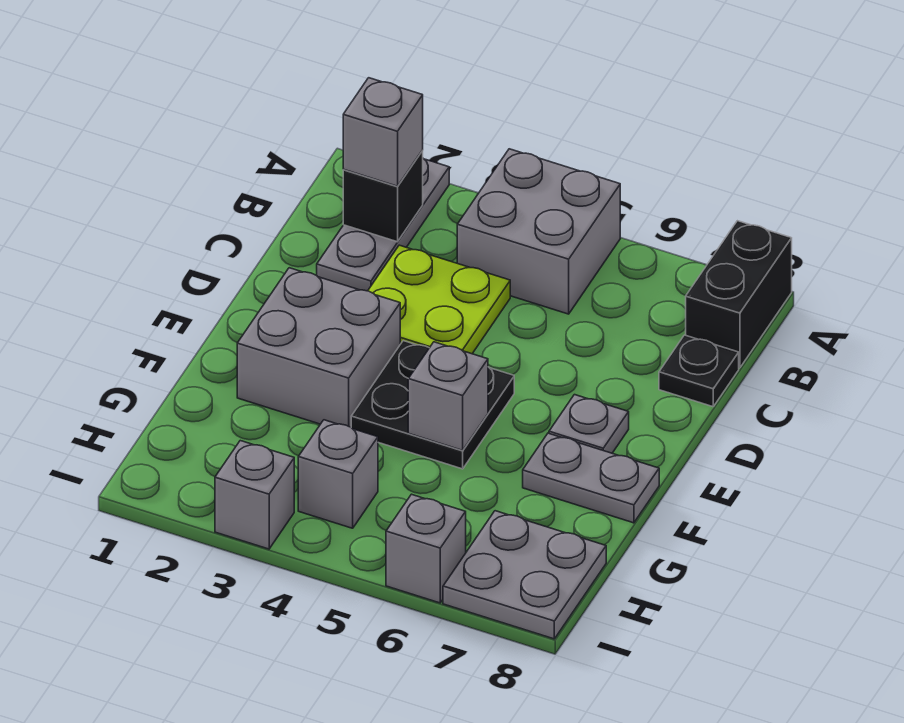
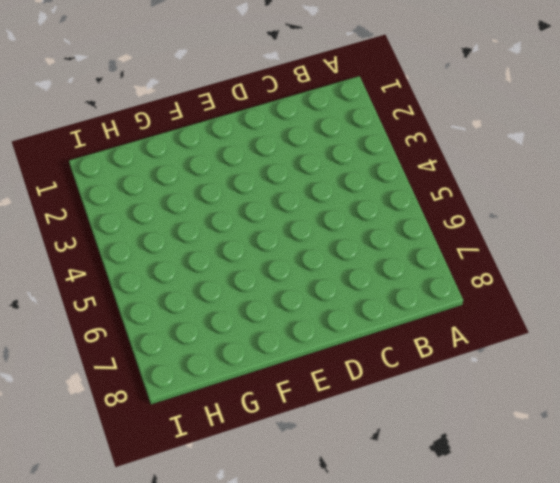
none -> grey plate A2:C2 level 1
none -> grey brick A4:B5 level 1
none -> black brick A8:B8 level 1

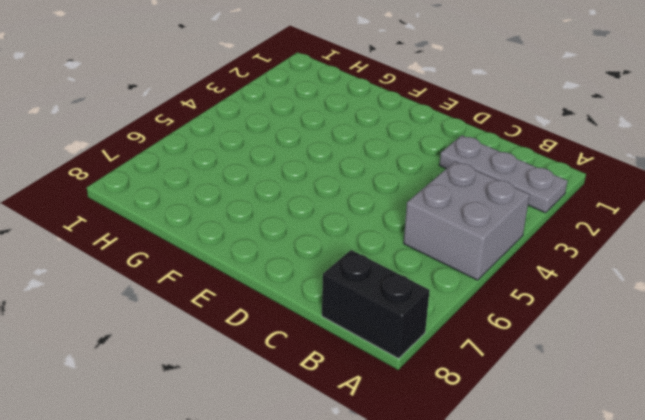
none -> lime plate C3:D4 level 1
none -> black plate C8 level 1
none -> grey brick E2:F3 level 1

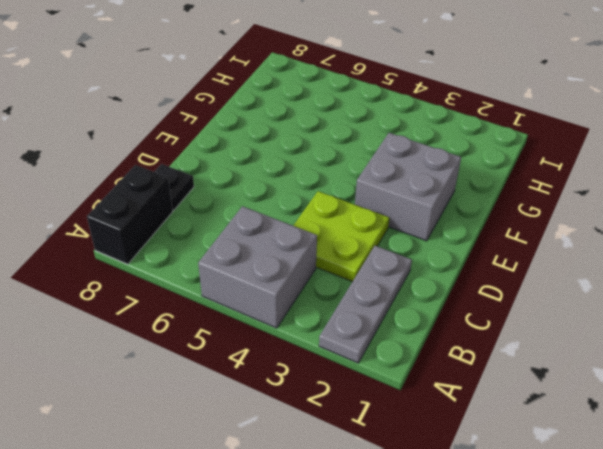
none -> black plate E4:F5 level 1
none -> grey plate E7 level 1
none -> grey plate F7:F8 level 1

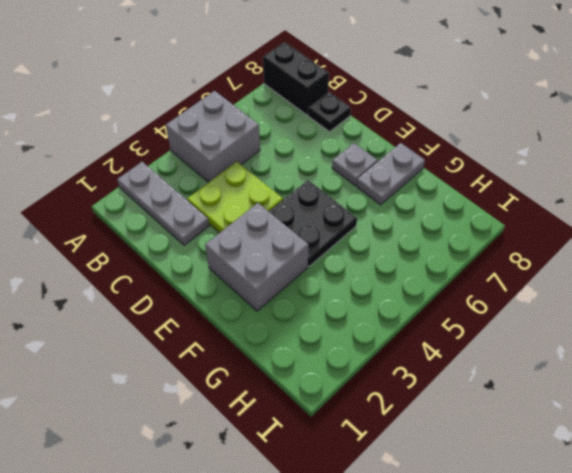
none -> grey brick H4 level 1
none -> grey plate H7:I8 level 1
none -> grey brick I3 level 1

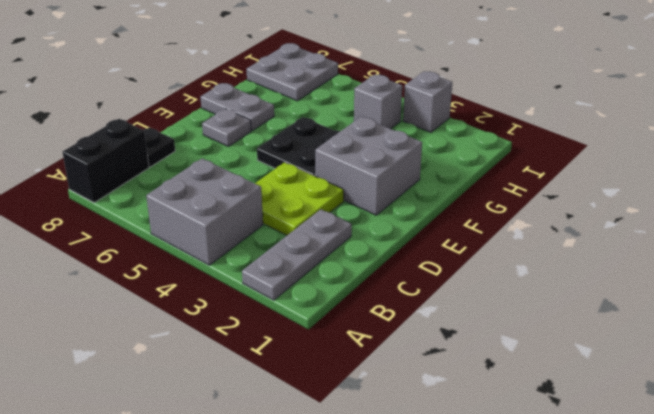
none -> grey brick I6 level 1
none -> black brick B2 level 2
none -> grey brick F5 level 2

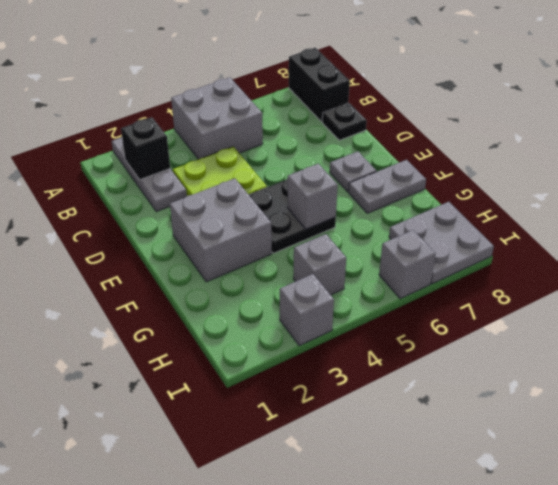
none -> grey brick B2 level 3

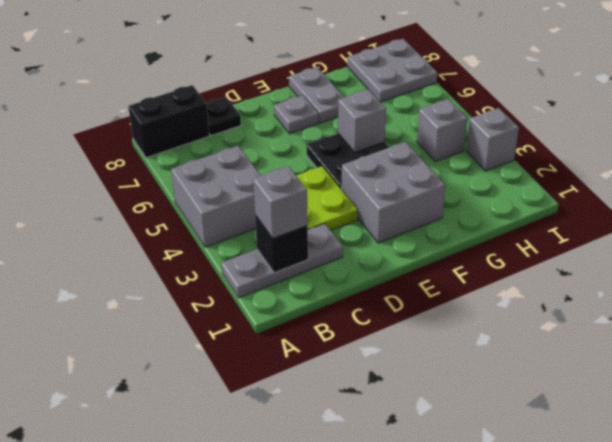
none -> grey brick I6 level 1

